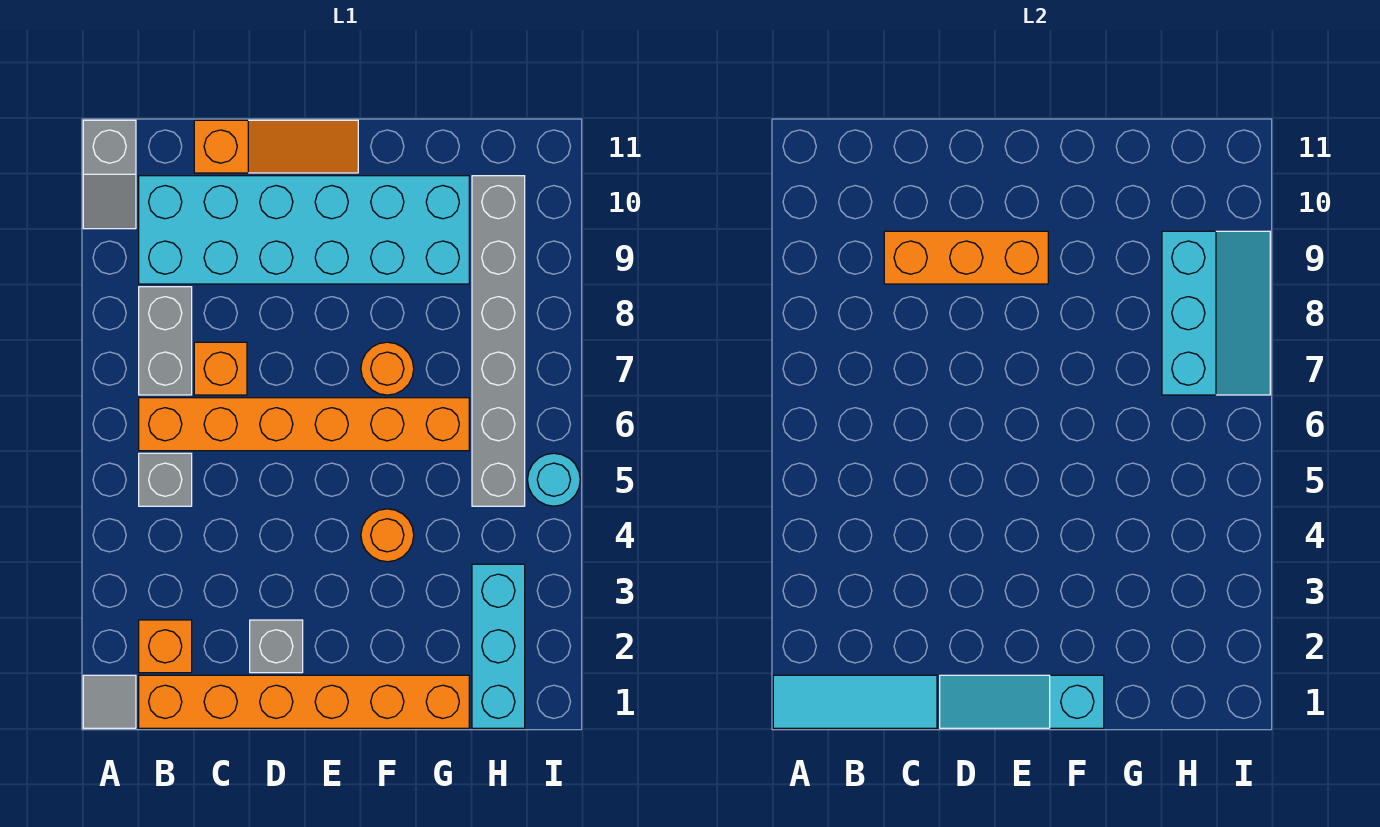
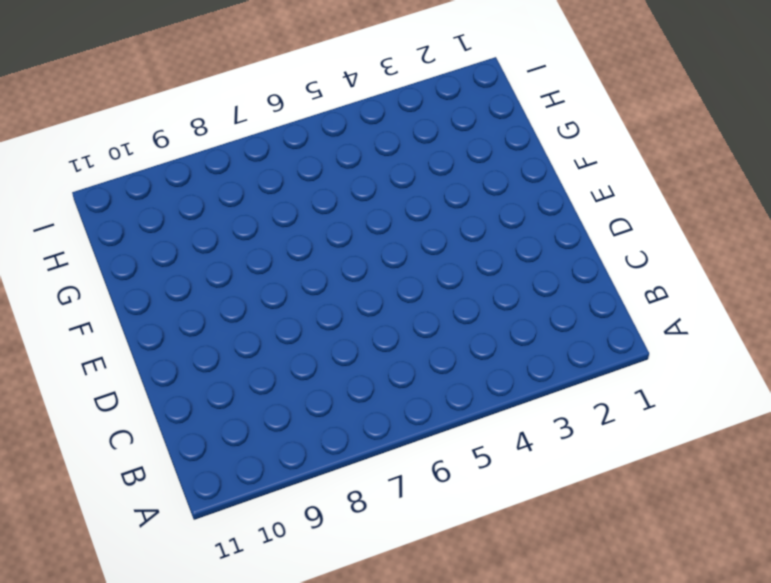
none -> grey tile A1 level 1
none -> grey slope A10:A11 level 1 top 11
none -> orange brick B1:G1 level 1

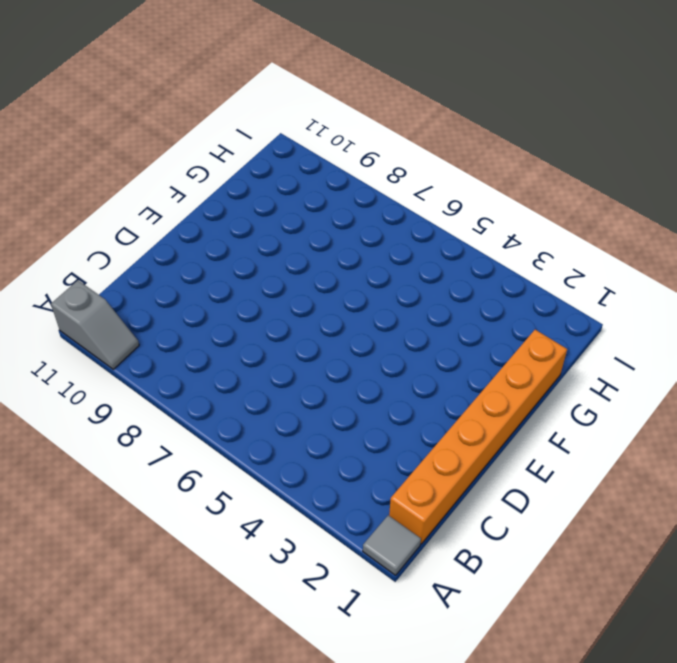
none -> orange brick B2 level 1
none -> grey brick B5 level 1
none -> orange brick B6:G6 level 1

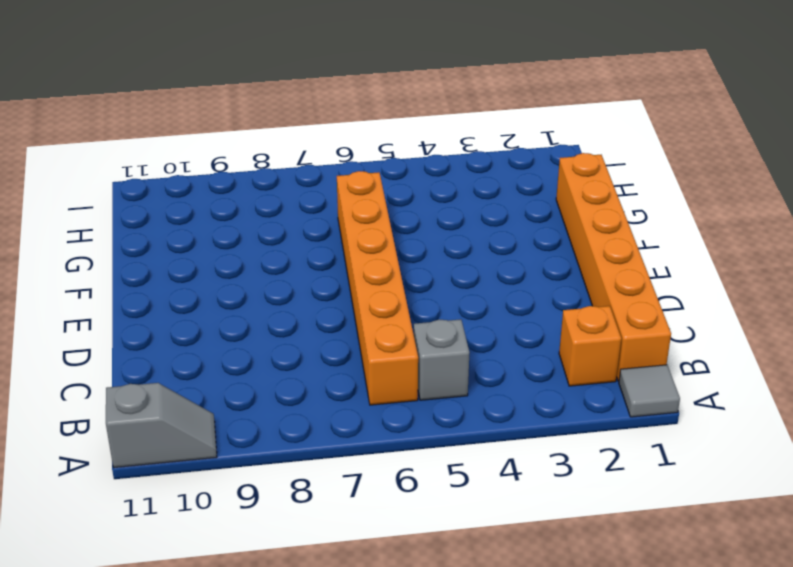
none -> grey brick B7:B8 level 1
none -> cyan brick B9:G10 level 1
none -> orange brick C7 level 1

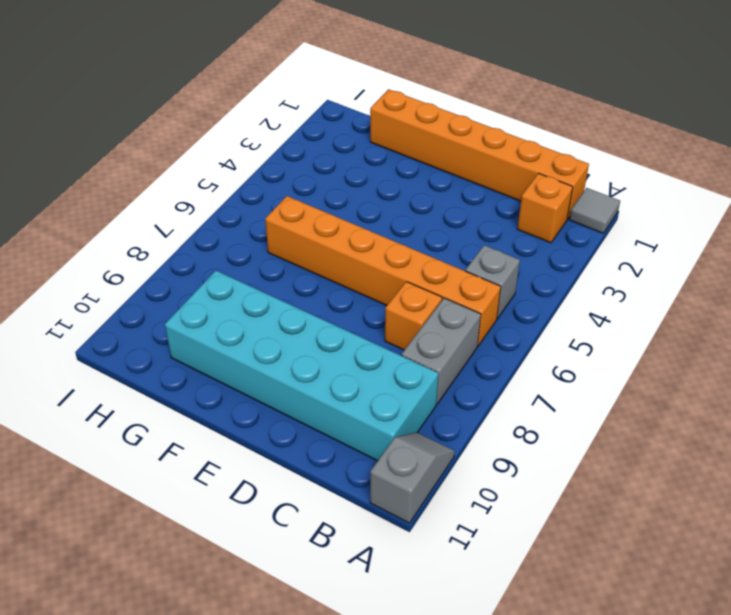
none -> orange slope C11:E11 level 1 top C
none -> grey brick D2 level 1
none -> orange round brick F4 level 1

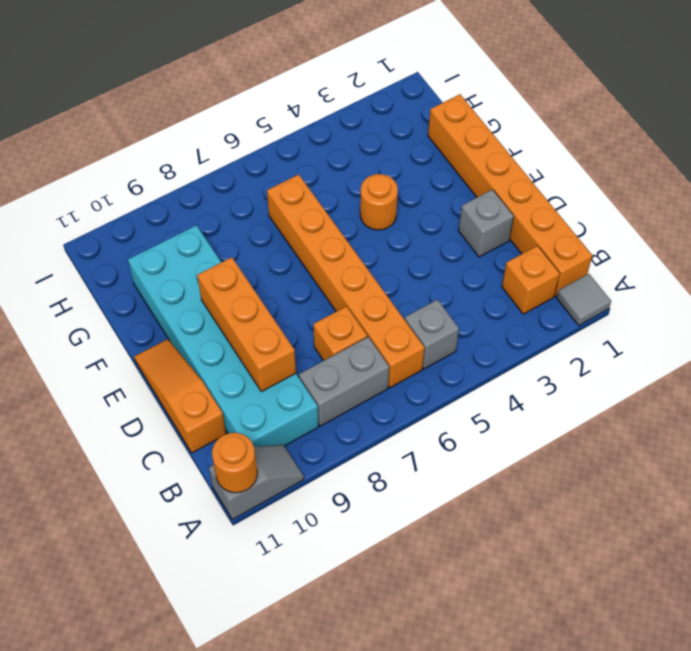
orange round brick A11 level 2 -> orange round brick F7 level 1
none -> cyan brick H1:H3 level 1
none -> grey brick H5:H10 level 1
none -> cyan round brick I5 level 1

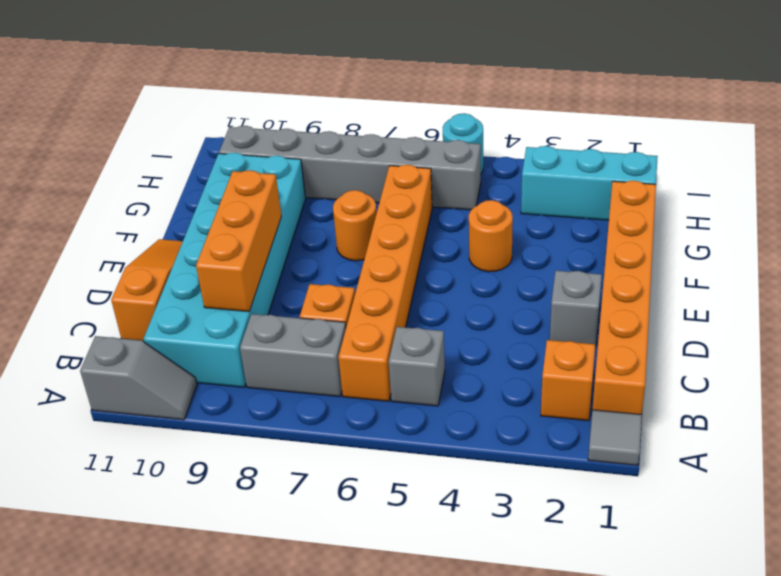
none -> cyan tile A1:C1 level 2
none -> cyan slope D1:F1 level 2 top F
none -> cyan slope H7:I9 level 2 top H

